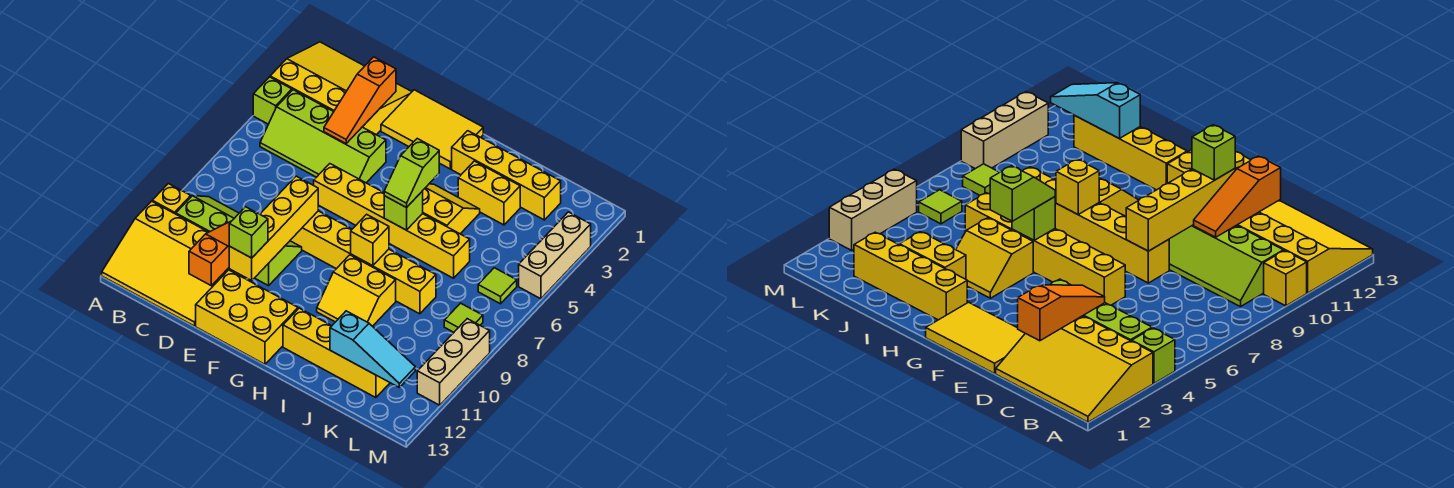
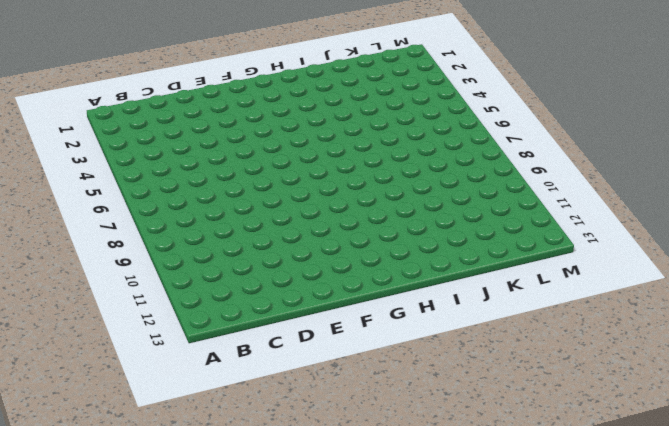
none -> yellow slope A1:D3 level 1 top 3
none -> lime brick A4 level 1
none -> yellow brick A10 level 1

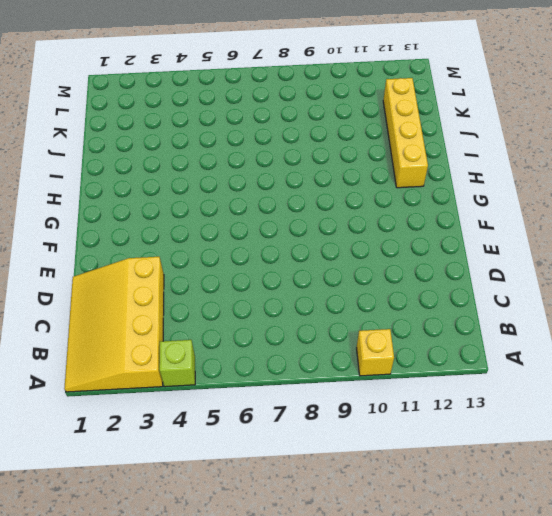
none -> yellow slope A11:D13 level 1 top 11
none -> lime slope B4:E5 level 1 top 4
none -> lime slope B9:E10 level 1 top 10

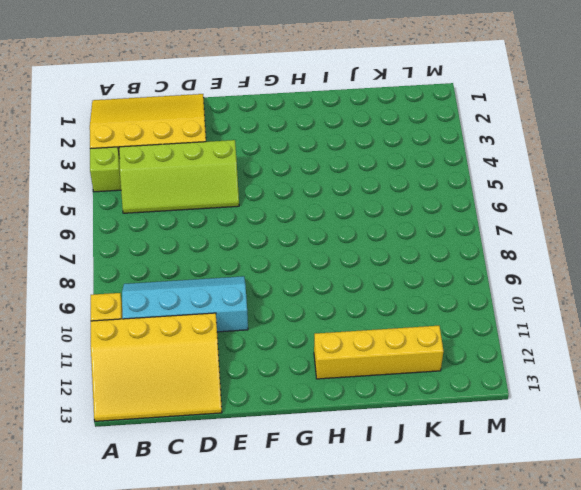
cyan slope B9:E10 level 1 top 10 -> lime slope B9:E10 level 1 top 10
none -> yellow tile E1:G2 level 1
none -> yellow brick E6:J6 level 1
none -> yellow brick E8:J8 level 1

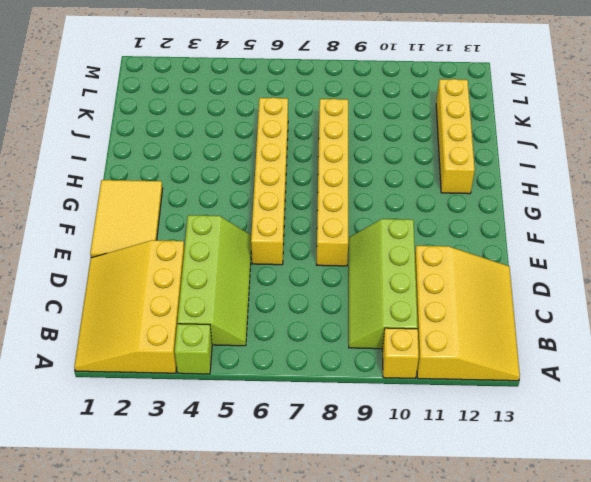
none -> yellow brick E12:G13 level 1
none -> yellow brick H2:K2 level 1
none -> yellow slope H4:I5 level 1 top 5

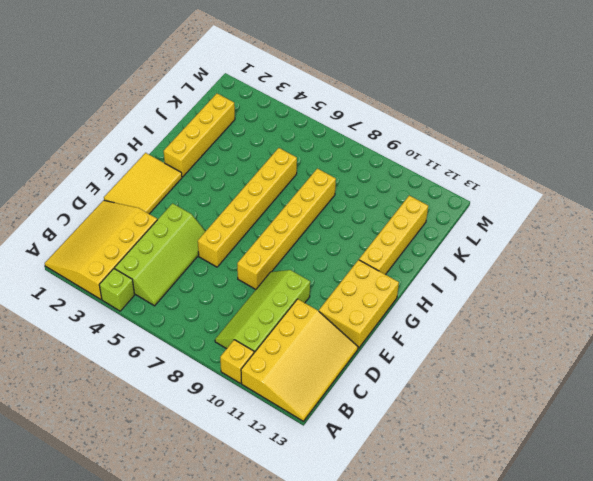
none -> yellow slope H4:I5 level 1 top 5
none -> yellow slope H9:I10 level 1 top 9
none -> yellow brick I3:J3 level 1

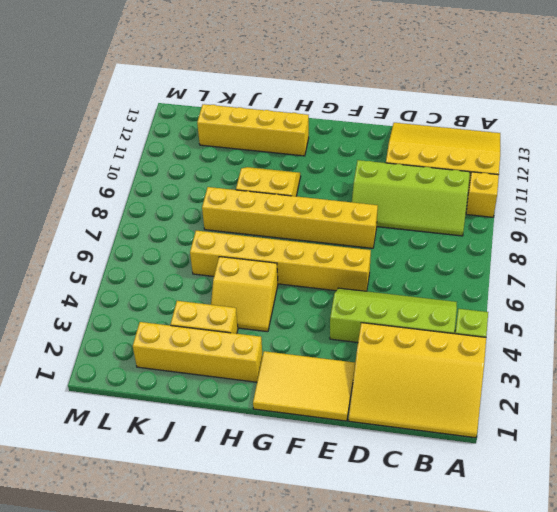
none -> yellow brick E12:G13 level 1
none -> lime tile L6 level 1
none -> lime tile L8 level 1

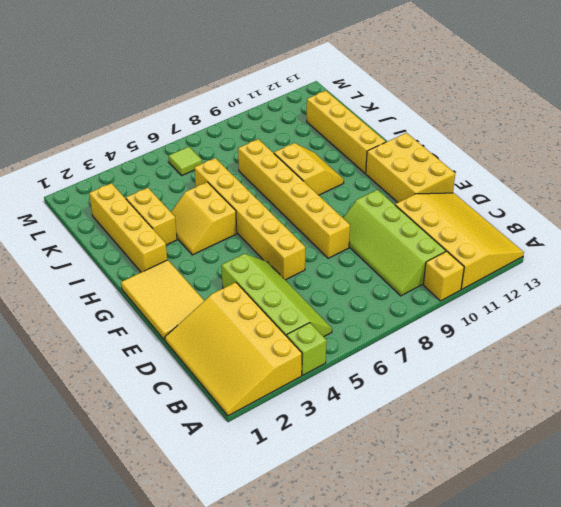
none -> lime tile L8 level 1
none -> tan brick M3:M5 level 1
none -> tan brick M9:M11 level 1

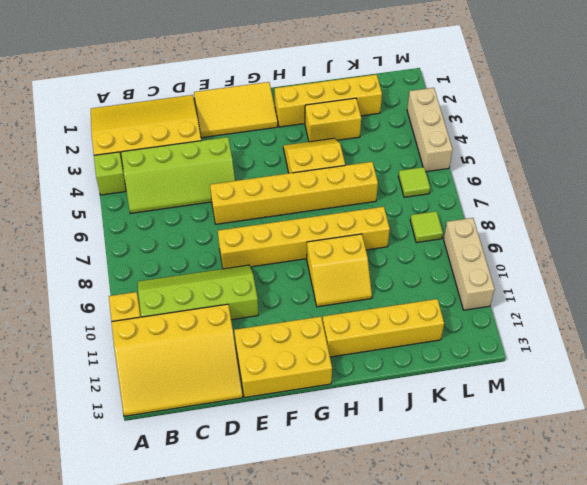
none -> orange slope D2:D4 level 2 top 2
none -> orange slope D10:D12 level 2 top 12
none -> yellow brick E8:E11 level 2

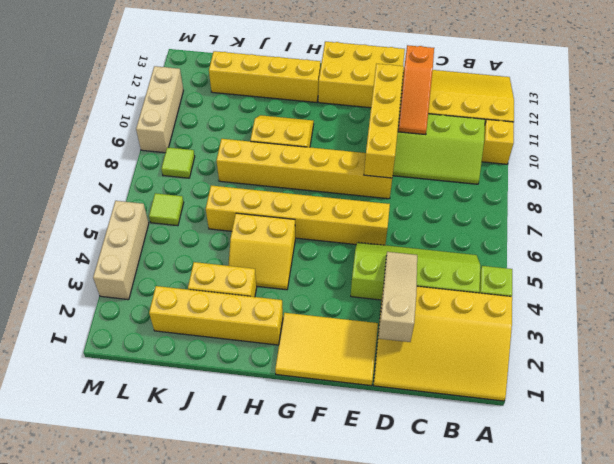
tan slope D2:D4 level 2 top 2 -> orange slope D2:D4 level 2 top 2
none -> lime brick H6 level 2
none -> yellow brick H8 level 2
none -> cyan slope J12:L12 level 2 top J

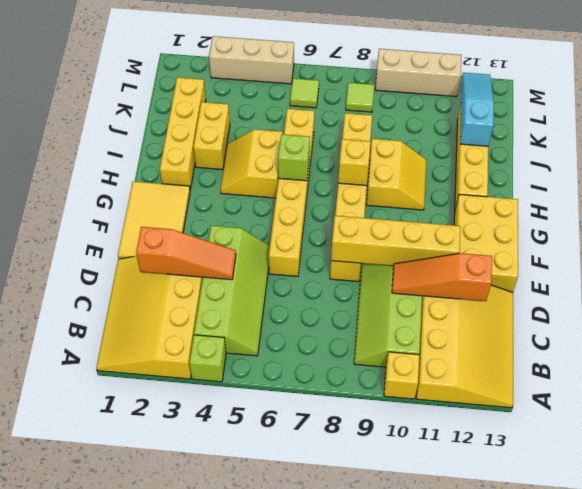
none -> lime brick E11 level 3
none -> lime slope H5:H6 level 3 top 5

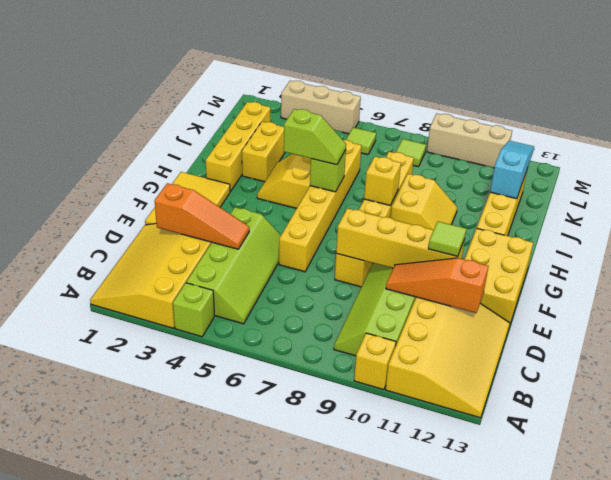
lime tile E11 level 3 -> lime brick E11 level 3

